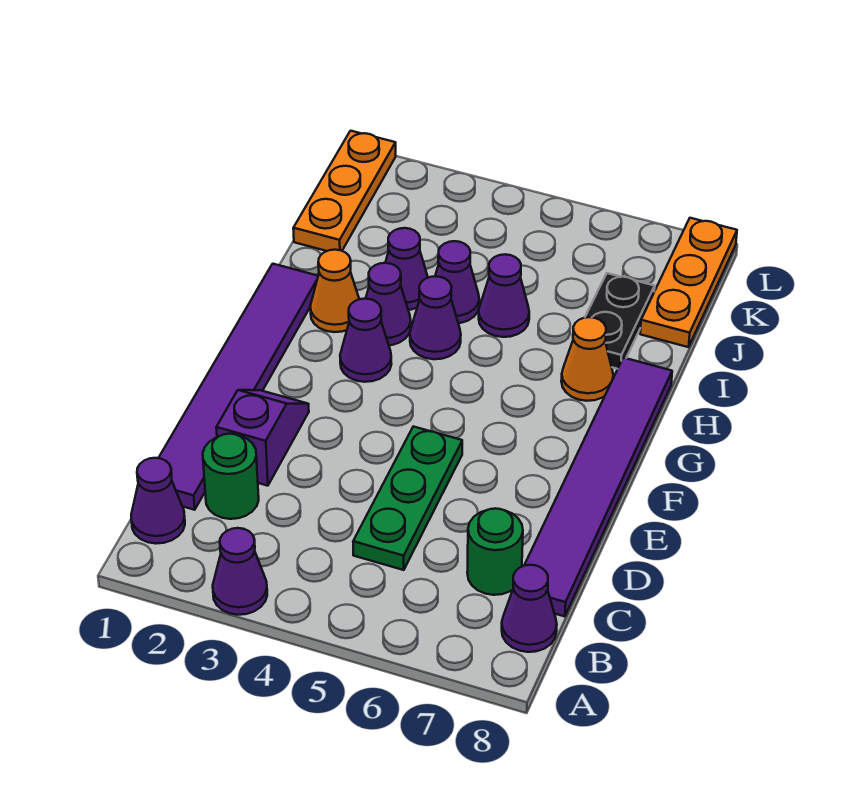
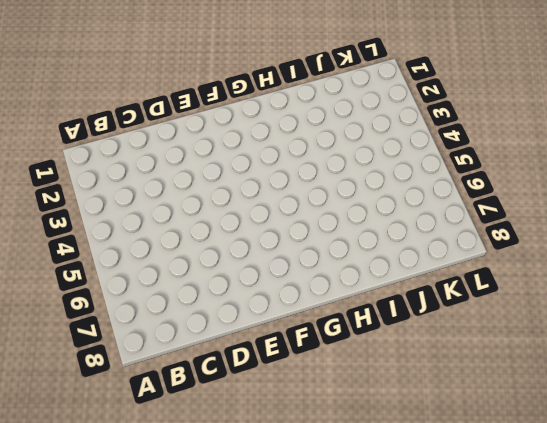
none -> purple cone A3 level 1
none -> purple cone B1 level 1
none -> purple cone B8 level 1

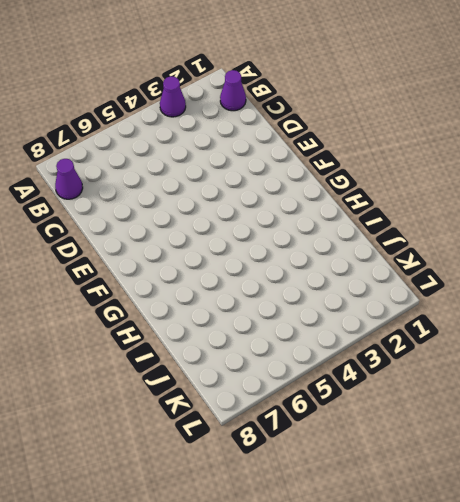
none -> purple tile C1:H1 level 1
none -> green round brick C2 level 1
none -> green plate C5:E5 level 1

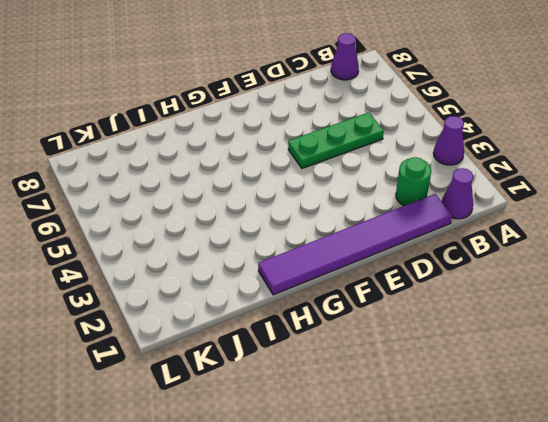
none -> green round brick C7 level 1
none -> purple tile C8:H8 level 1
none -> purple slope D2:E2 level 1 top D

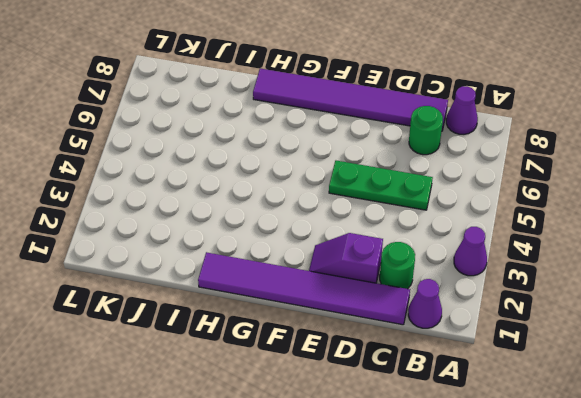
none -> purple cone G3 level 1
none -> orange cone H2 level 1
none -> purple cone H3 level 1

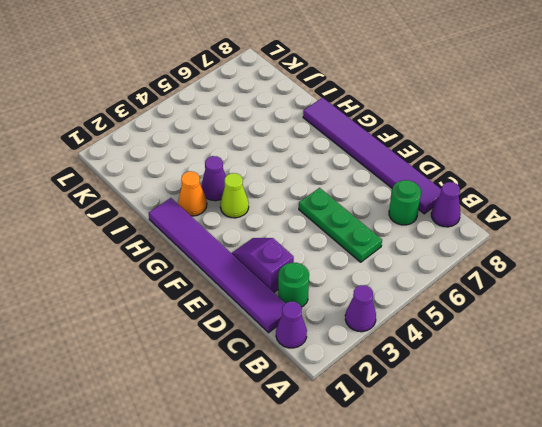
lime cone G3 level 1 -> purple cone G3 level 1
none -> purple cone H4 level 1
none -> orange cone H7 level 1
none -> purple cone I3 level 1

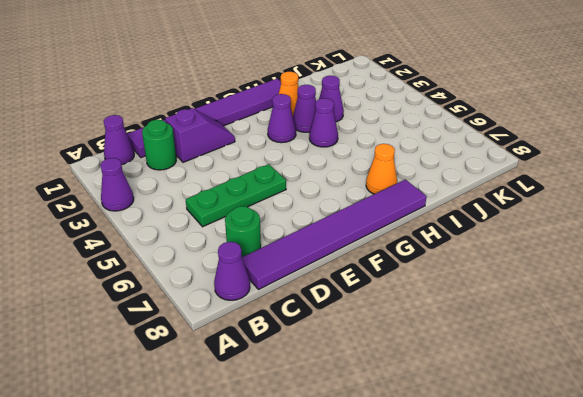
none -> purple cone I4 level 1
none -> purple cone I5 level 1
none -> black plate I7:J7 level 1

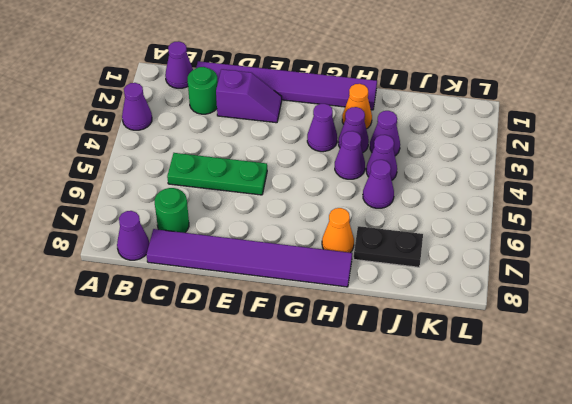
none -> orange plate J1:L1 level 1
none -> orange plate J8:L8 level 1

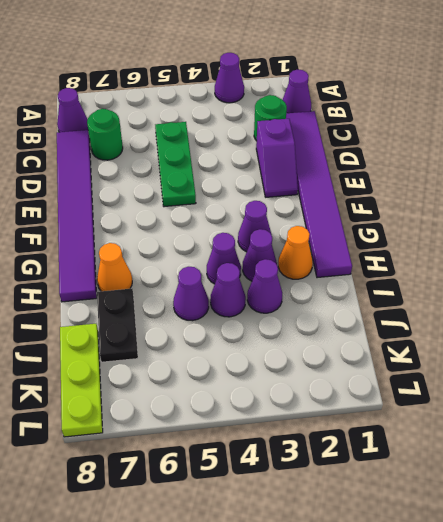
lime plate J8:L8 level 1 -> orange plate J8:L8 level 1
none -> orange plate J1:L1 level 1

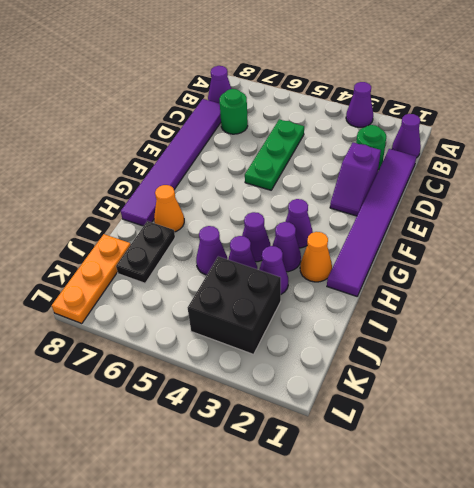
black brick J3:K4 level 1 -> none
none -> orange plate J1:L1 level 1

